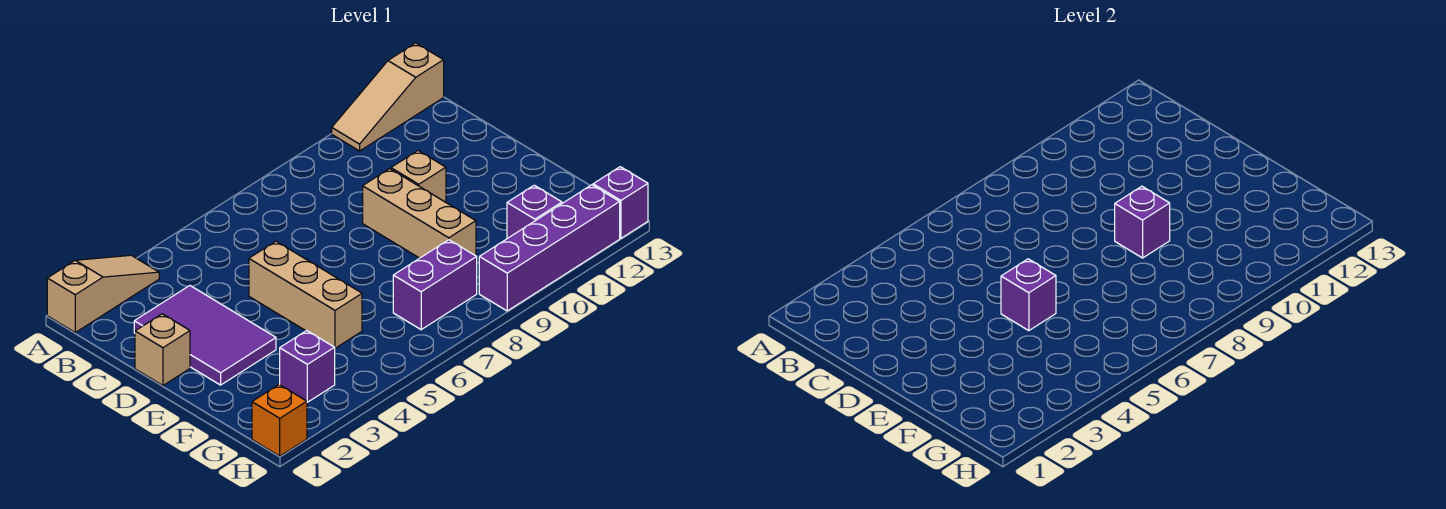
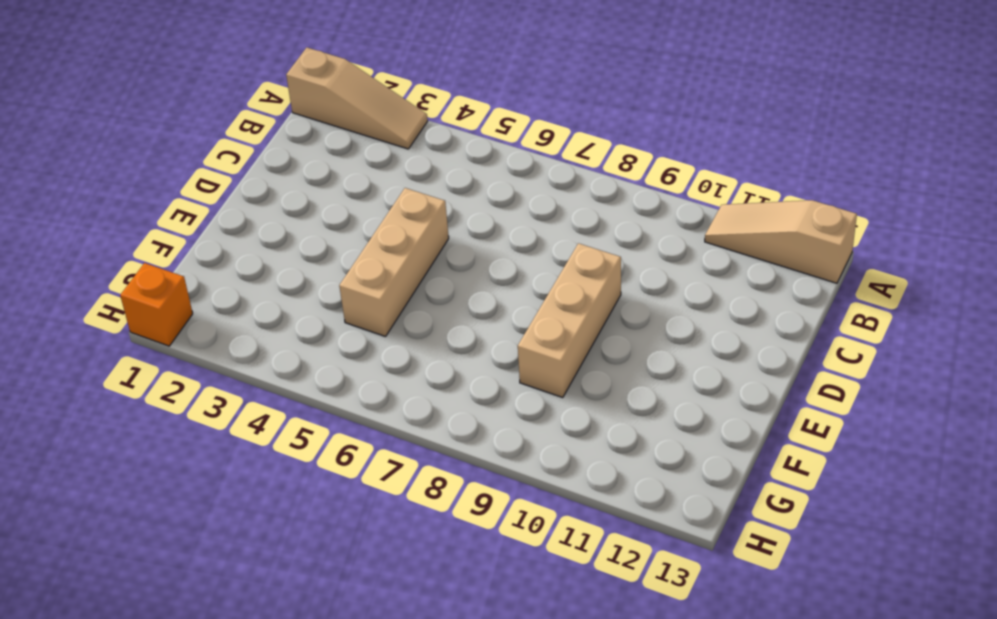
none -> purple tile C2:E3 level 1
none -> tan brick D1 level 1
none -> tan brick D10 level 1

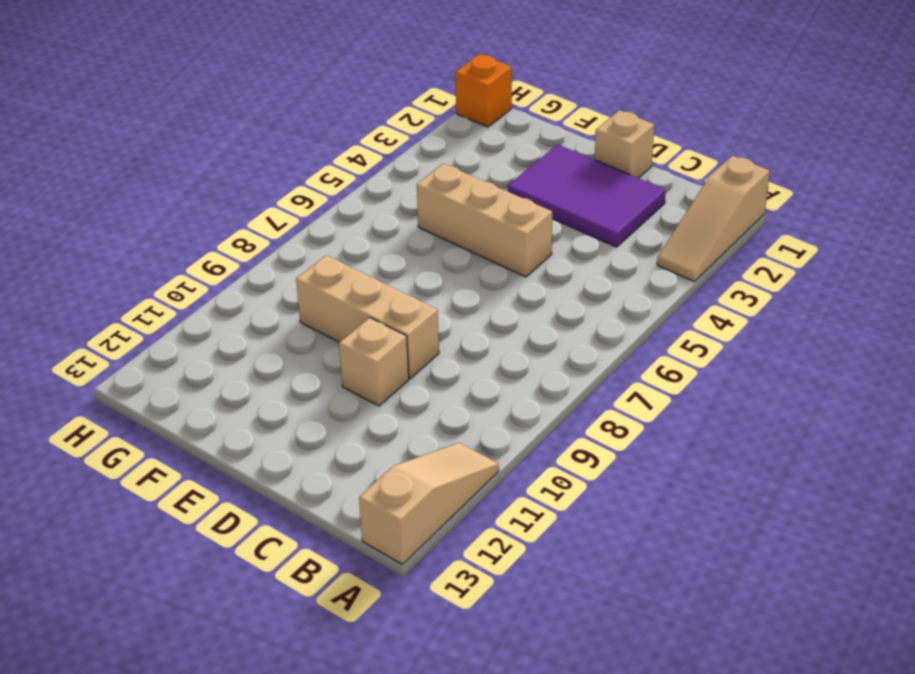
none -> purple brick G3 level 1
none -> purple brick G7:G8 level 1
none -> purple brick G11 level 1

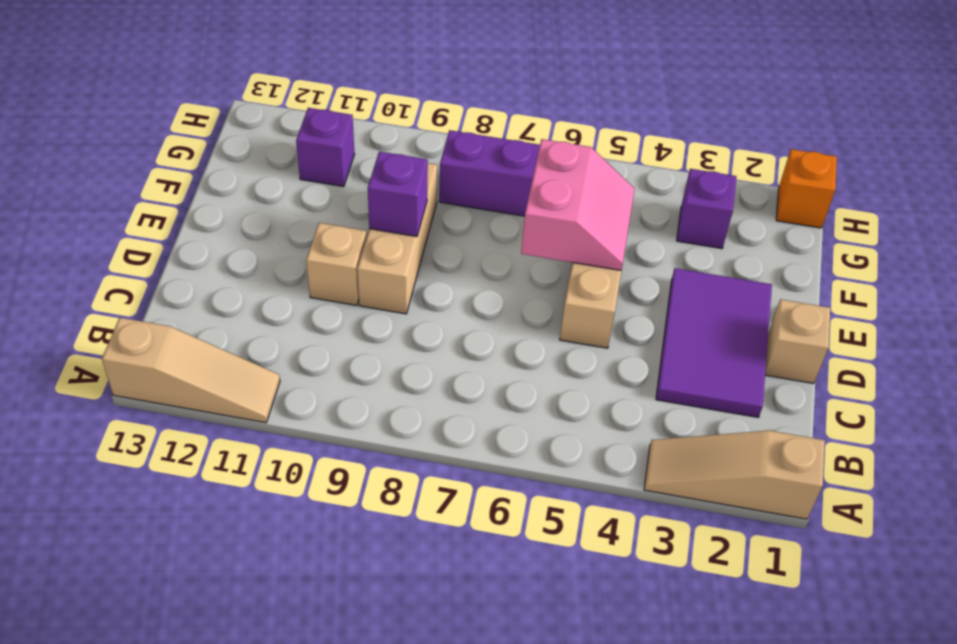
pink slope E5:F6 level 2 top 6 -> purple brick E5 level 2
none -> purple brick H9:H12 level 1
none -> purple brick H13 level 1

